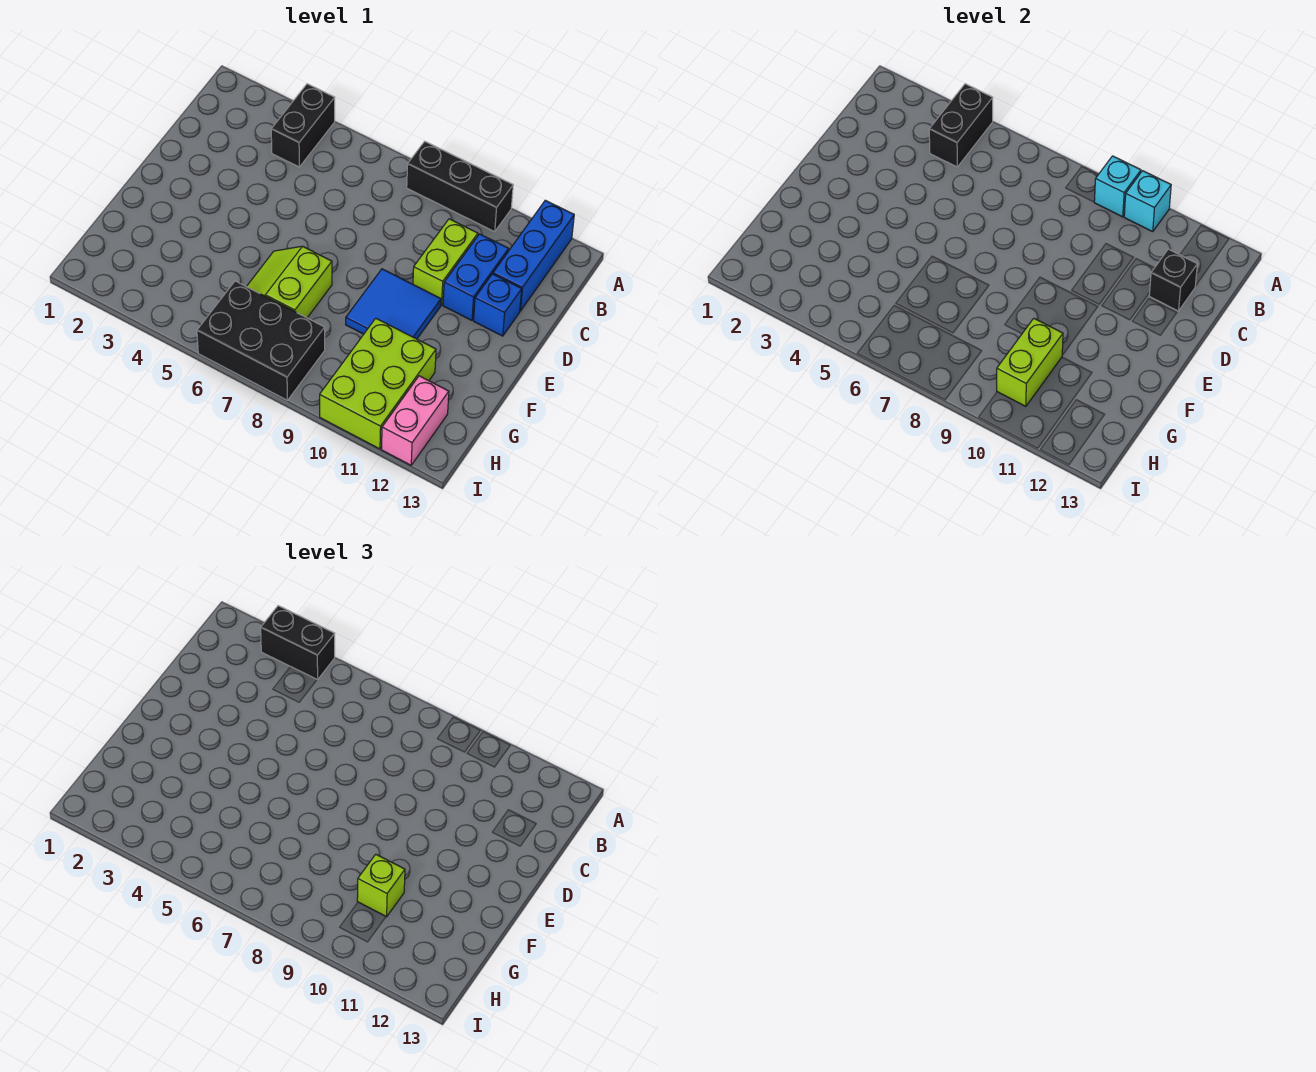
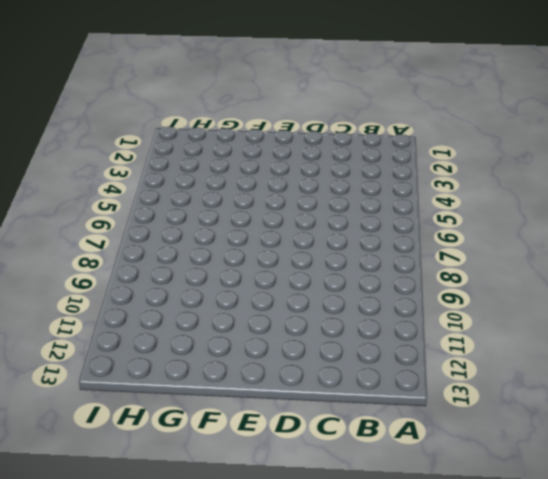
none -> black brick A4:B4 level 1
none -> black brick A8:A10 level 1
none -> blue brick A12:C12 level 1

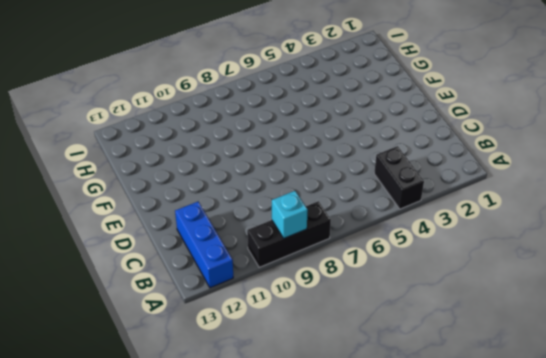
none -> lime brick C10:D10 level 1
none -> blue brick C11:D11 level 1
none -> blue brick D12 level 1

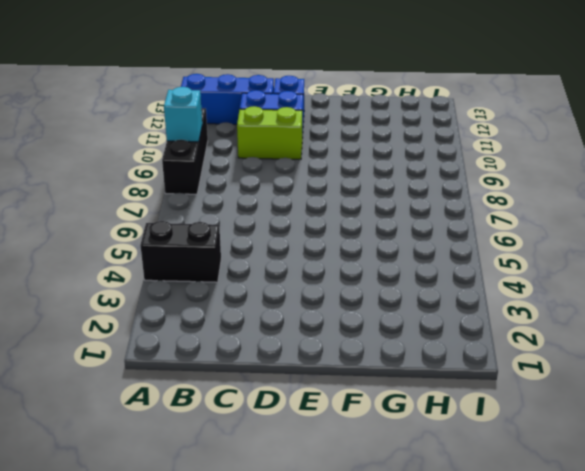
none -> blue tile E9:F10 level 1
none -> lime slope F6:G7 level 1 top 7
none -> lime brick G10:I11 level 1

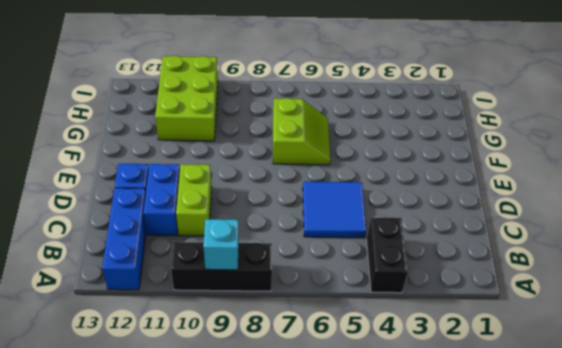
blue tile C5:D6 level 1 -> blue tile E9:F10 level 1
none -> black brick H6:I8 level 1
none -> pink brick H12:I12 level 1
none -> black brick A4:B4 level 2

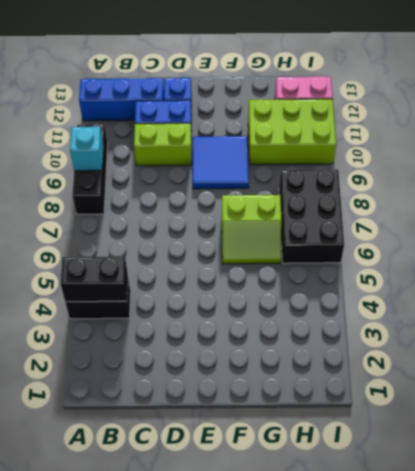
none -> cyan brick A10 level 2
none -> black brick C12 level 2
none -> lime brick G10:H10 level 2

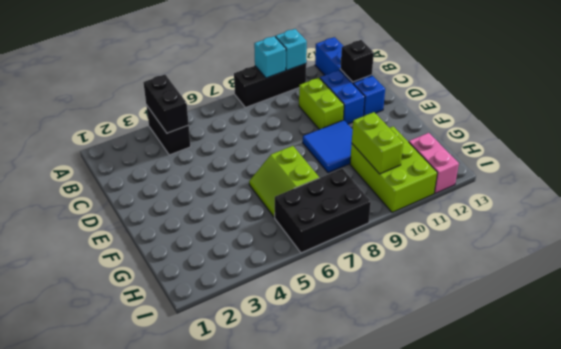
none -> black brick A3:A4 level 3
none -> lime brick G10 level 3

